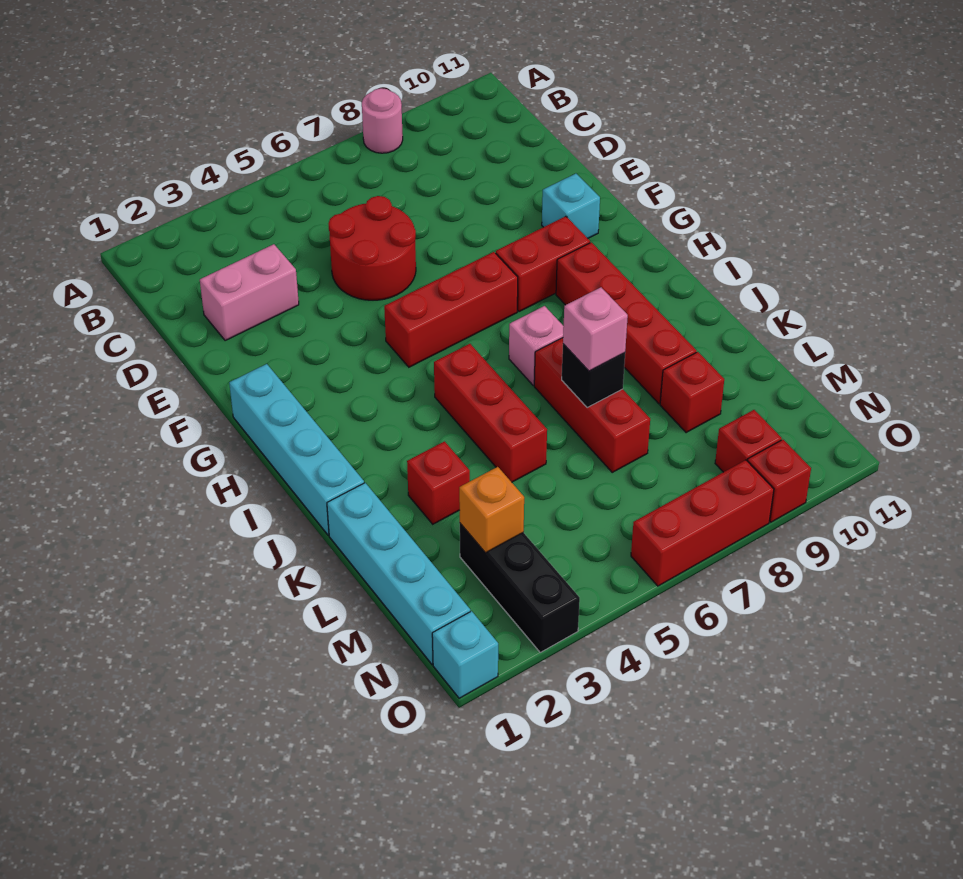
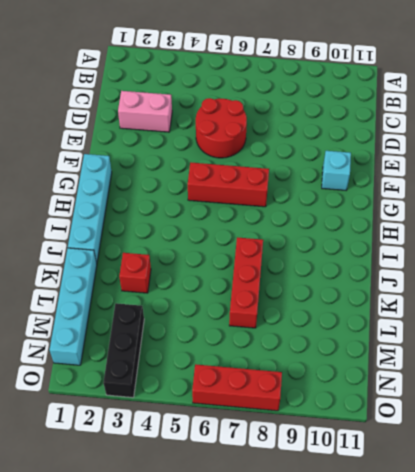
none -> pink round brick A8 level 1
none -> red brick G8:G9 level 1
none -> red brick H9:K9 level 1

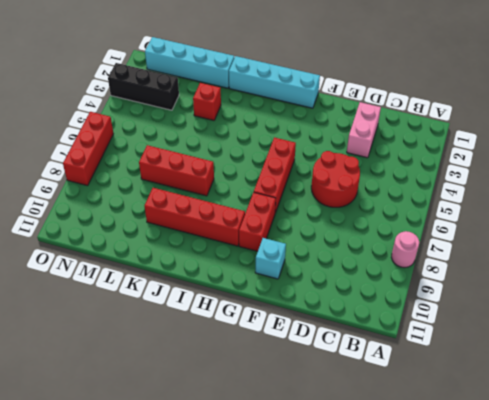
none -> red brick I5:K5 level 1
none -> pink brick I7 level 1
none -> red brick L9 level 1

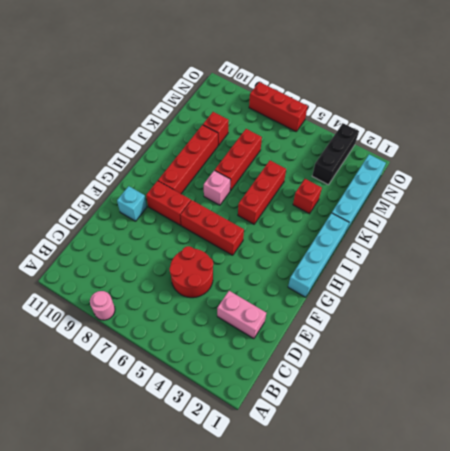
none -> red brick N9 level 1
none -> cyan brick O1 level 1
none -> red brick O9 level 1

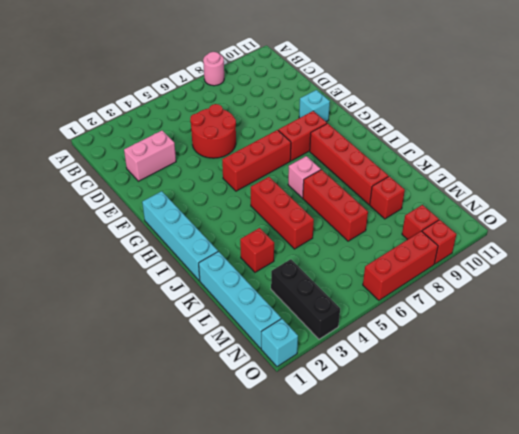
none -> black brick K7 level 2
none -> orange brick M3 level 2
none -> pink brick K7 level 3

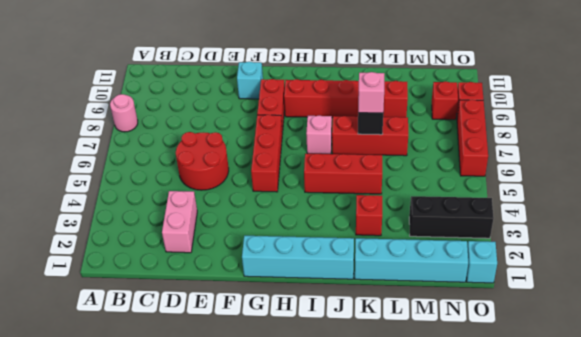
none -> orange brick M3 level 2

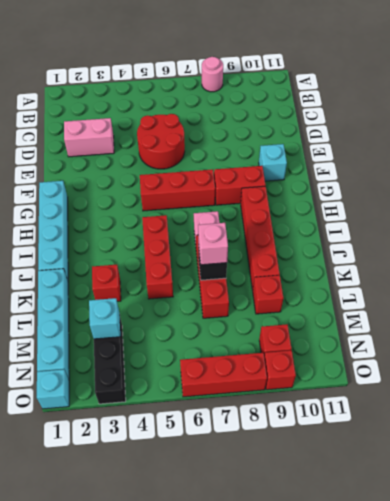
cyan brick M3 level 2 -> orange brick M3 level 2

